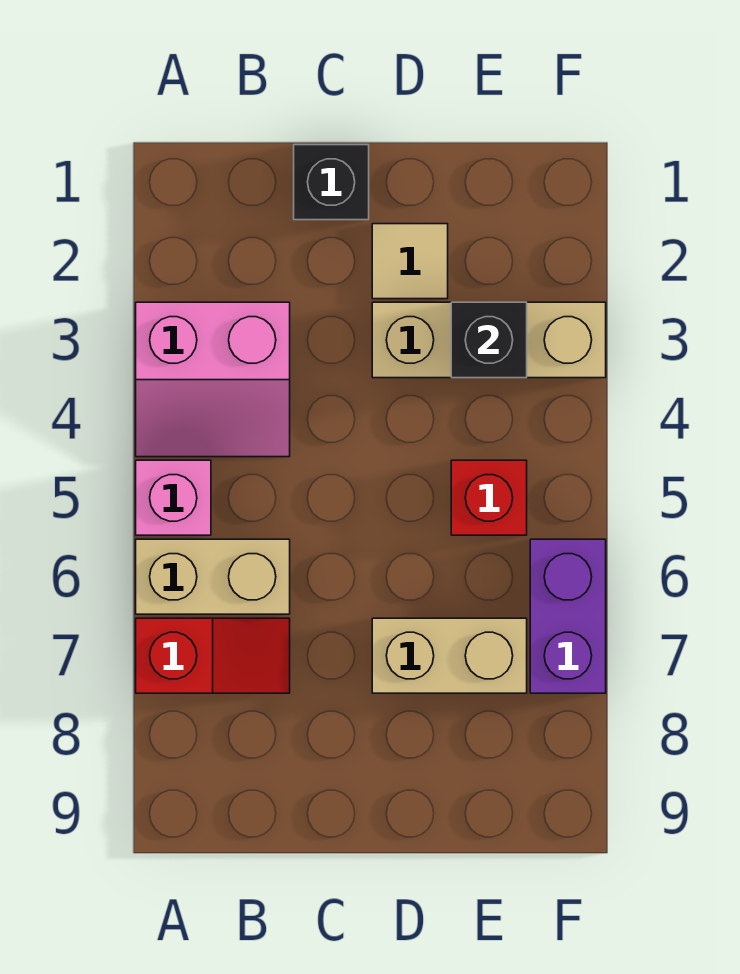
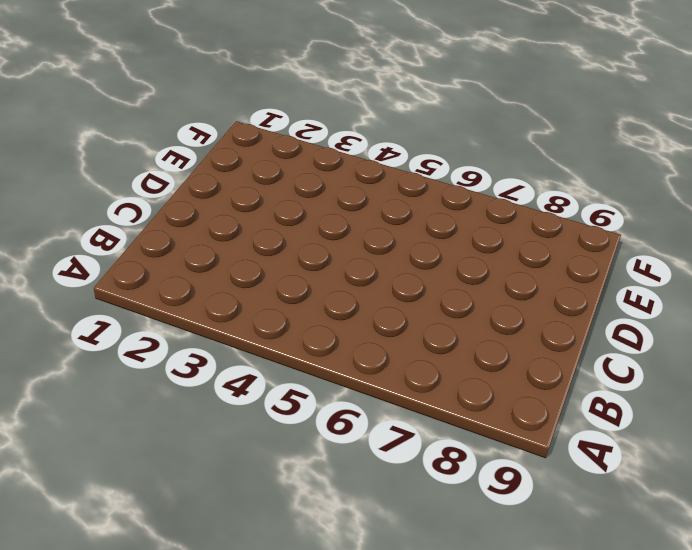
none -> pink slope A3:B4 level 1 top 3
none -> pink brick A5 level 1

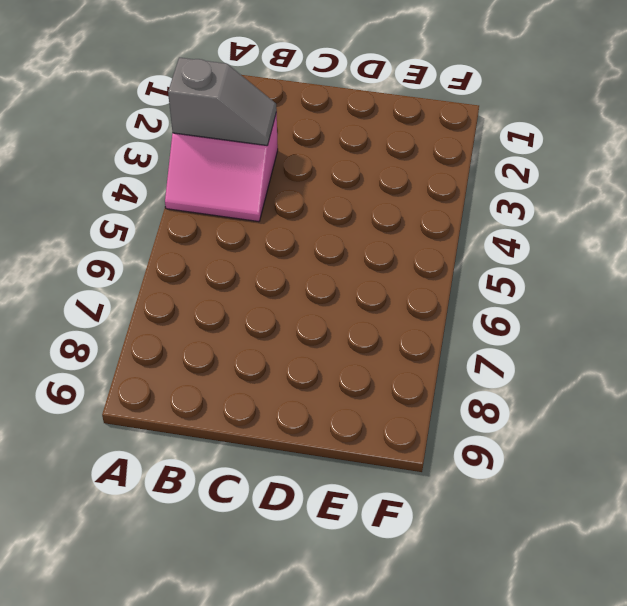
grey slope A3:B3 level 2 top A -> none
none -> pink brick A5 level 1
none -> tan brick A6:B6 level 1

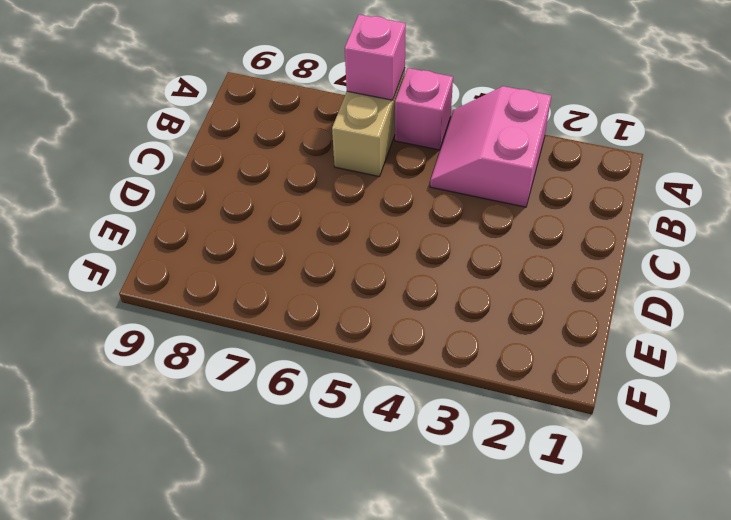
pink brick A6 level 2 -> none
none -> red slope A7:B7 level 1 top A
none -> black brick C1 level 1

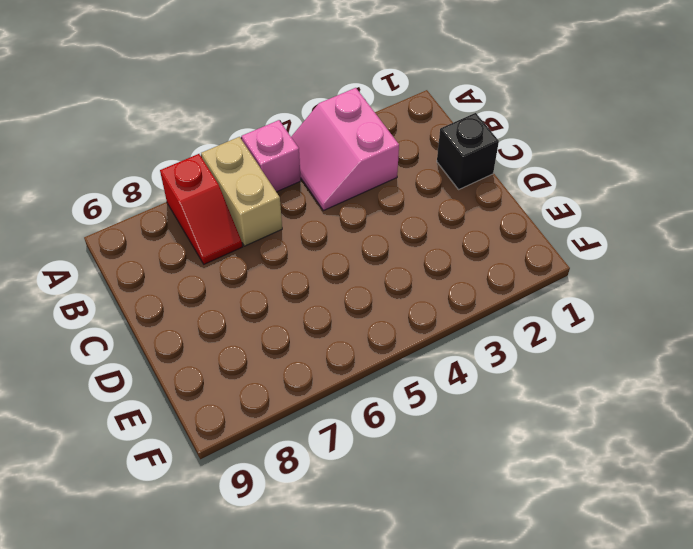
none -> tan tile D2 level 1
none -> tan brick D3:F3 level 1

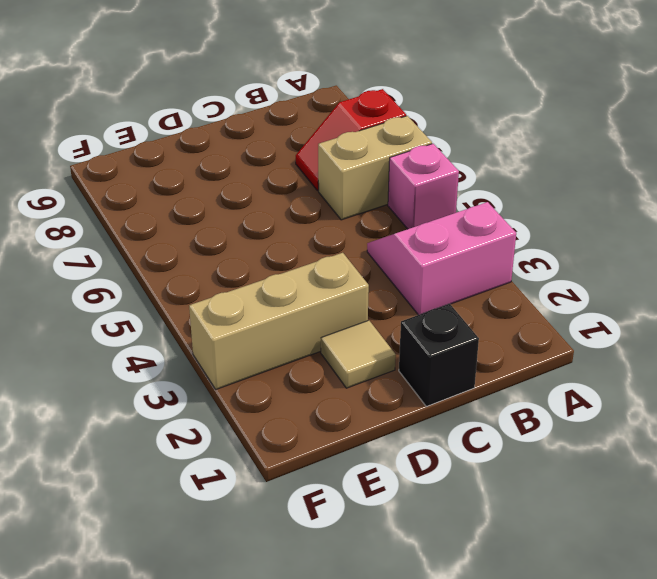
none -> tan brick D7:E7 level 1
none -> red brick E5 level 1

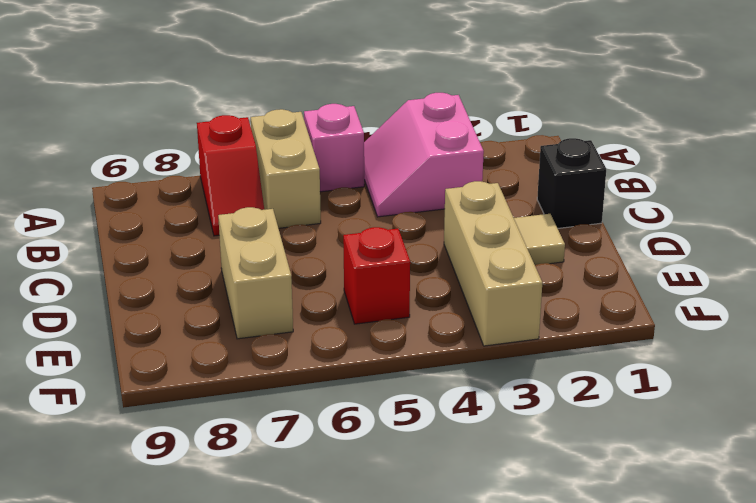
none -> purple brick F6:F7 level 1
none -> black brick E3 level 2

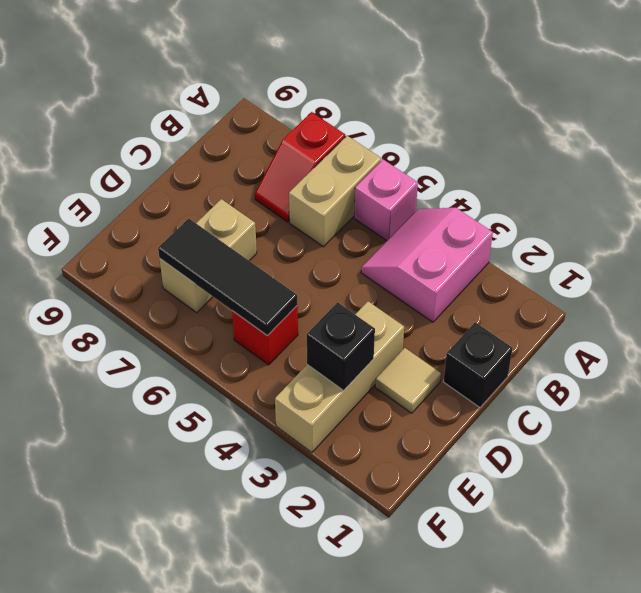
black tile E5:E7 level 2 -> none
none -> purple brick F6:F7 level 1

